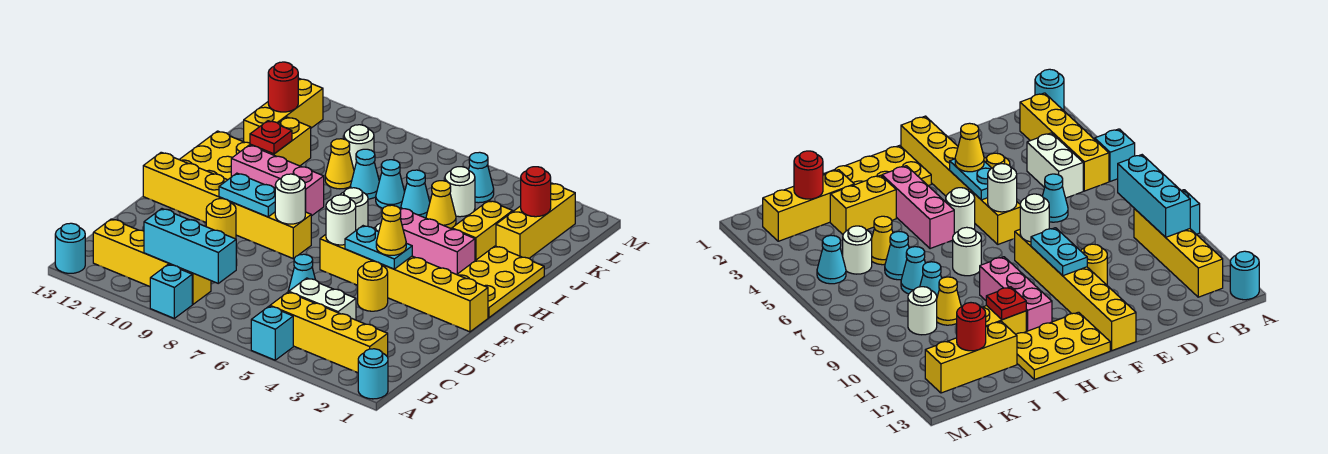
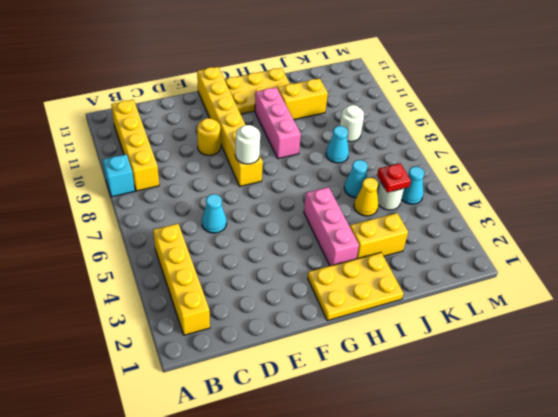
red plate K5 level 2 -> red plate I11 level 2
none -> cyan round brick A1 level 1
none -> cyan brick A5 level 1
none -> cyan round brick A13 level 1
none -> white brick C4:C5 level 1

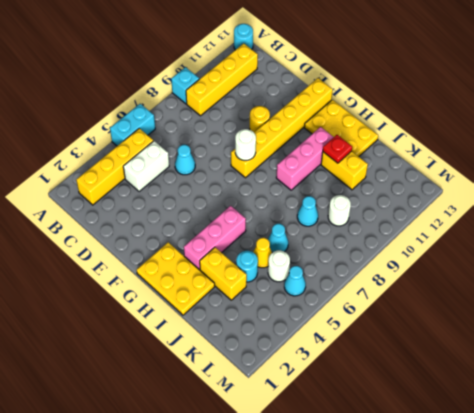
cyan brick A5:A6 level 1 -> cyan brick A5 level 1
cyan round brick J4 level 1 -> cyan round brick A1 level 1
none -> yellow round brick E4 level 1
none -> yellow brick F1:F6 level 1
none -> white round brick G5 level 1
none -> white round brick H7 level 1

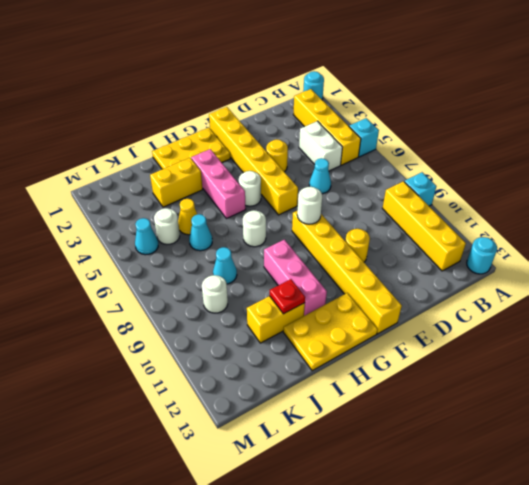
none -> yellow brick J2:L2 level 1
none -> cyan cone J7 level 1
none -> yellow cone J9 level 1
none -> yellow brick J12:L12 level 1

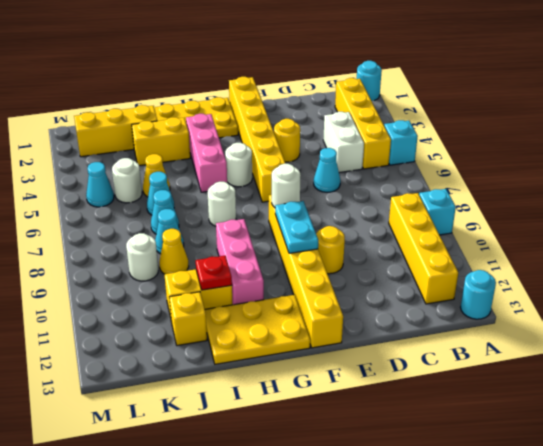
yellow brick J12 level 1 -> yellow brick J12:L12 level 1
none -> cyan brick B8:B10 level 2
none -> cyan plate F4:F5 level 2
none -> white round brick F6 level 2
none -> red round brick K2 level 2

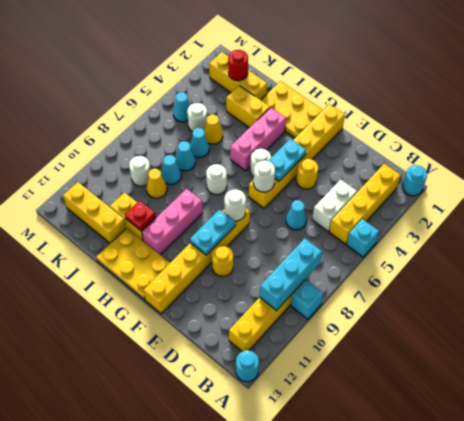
none -> red round brick K12 level 2
none -> yellow cone F4 level 3

